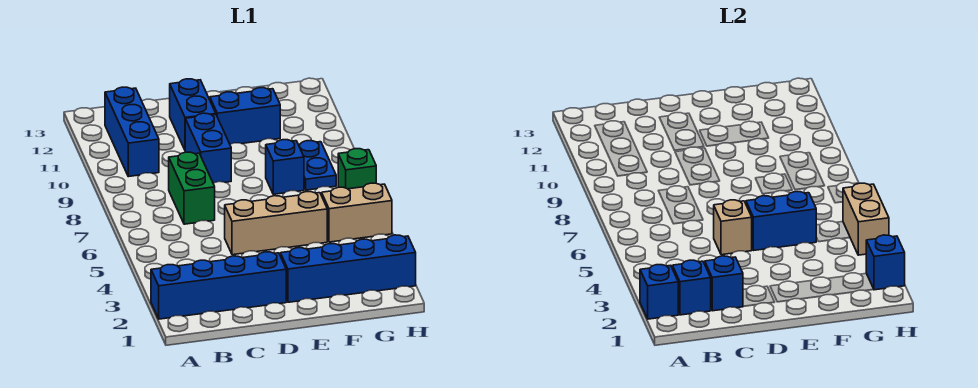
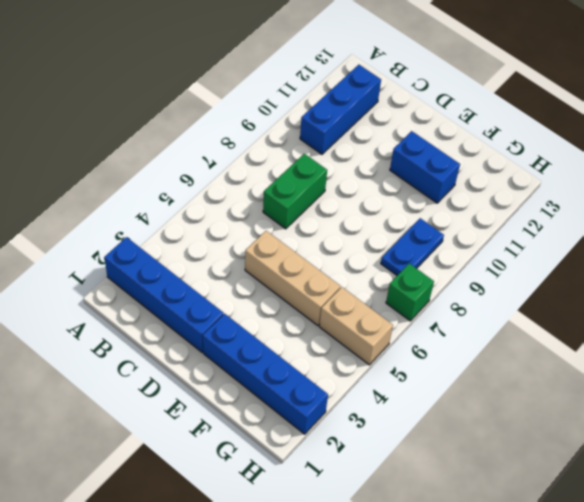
none -> blue brick D9:D10 level 1
none -> blue brick D11:D12 level 1
none -> blue brick F8 level 1

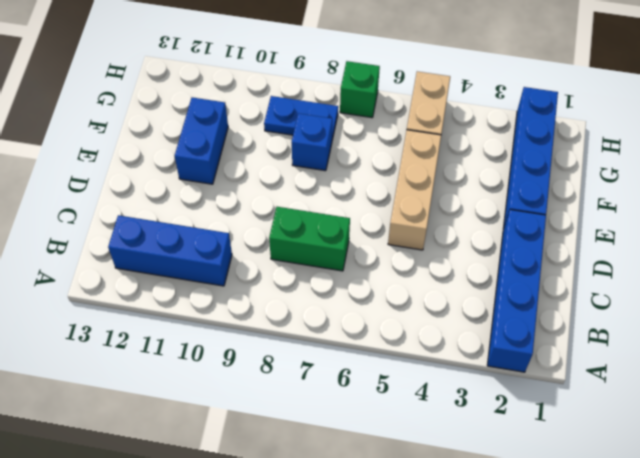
none -> blue brick D9:D10 level 1
none -> blue brick D11:D12 level 1
none -> blue brick A2 level 2

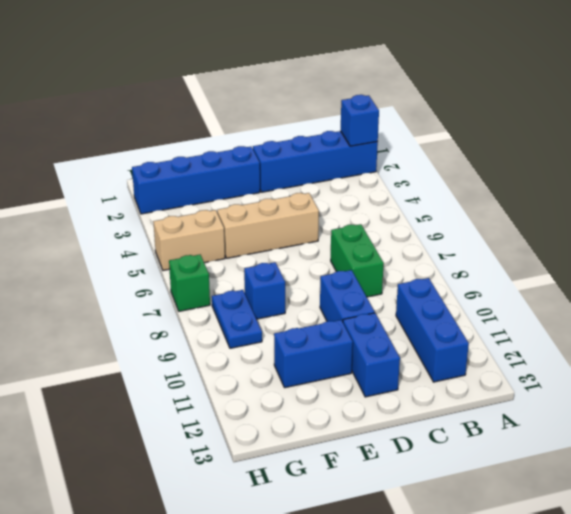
none -> blue brick B2 level 2
none -> blue brick C2 level 2
none -> tan brick D5 level 2

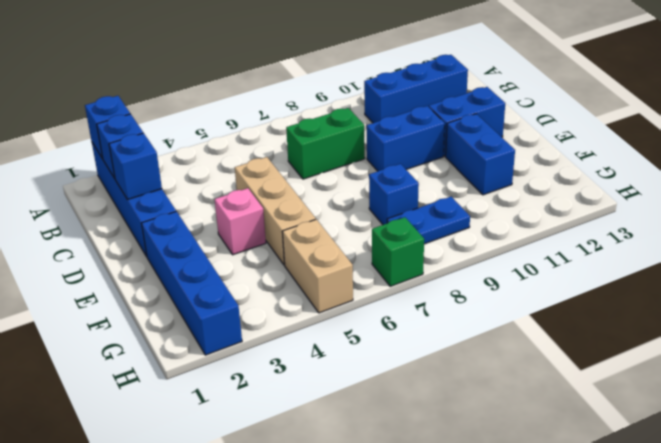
pink brick E4 level 1 -> none
none -> tan brick D5 level 2
none -> blue brick E5:F5 level 2
none -> blue brick H2 level 2

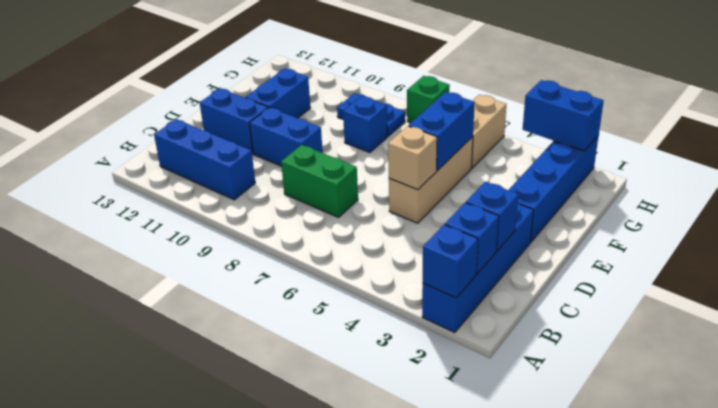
blue brick H2:H3 level 2 -> blue brick H2 level 2
none -> tan brick H4:H5 level 2

